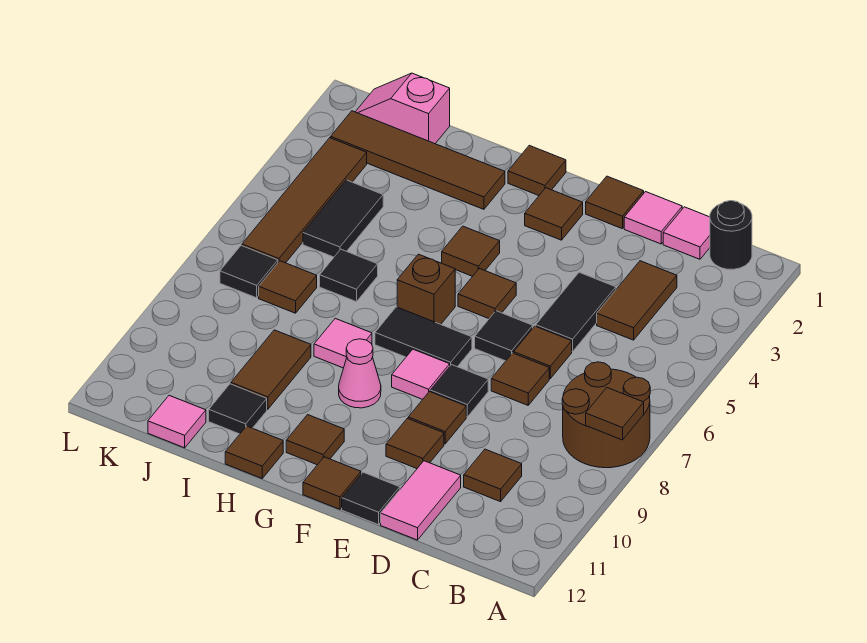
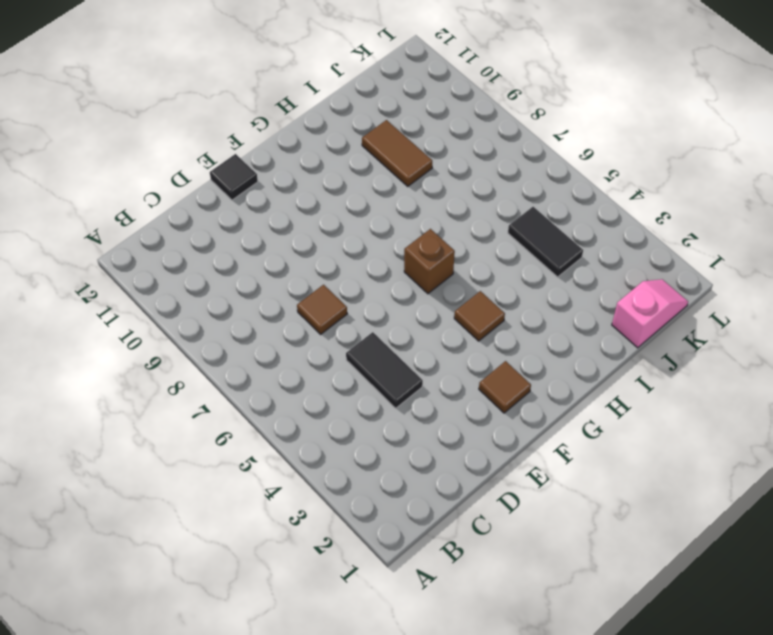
none -> brown round brick A7:B8 level 1
none -> black round brick B1 level 1
none -> pink tile C1 level 1
none -> brown tile C3:C4 level 1

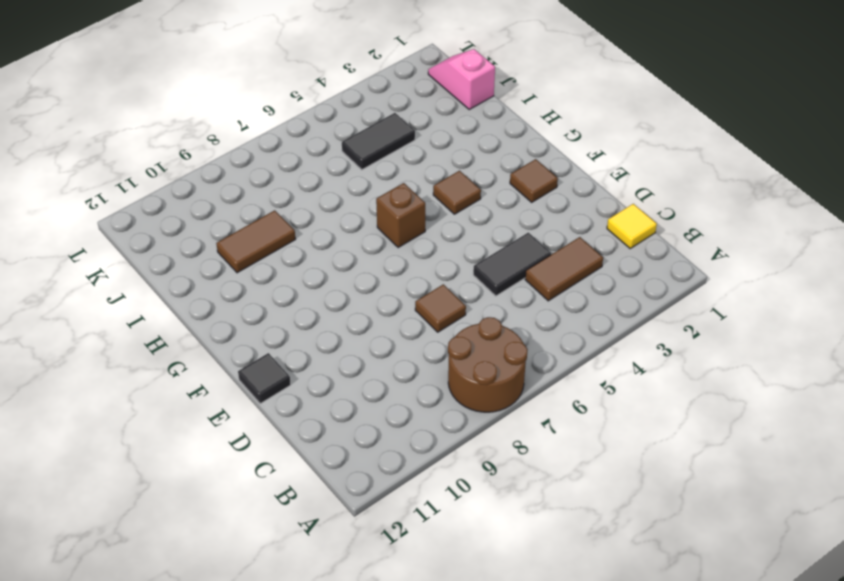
yellow tile C1 level 1 -> pink tile C1 level 1
none -> black round brick B1 level 1
none -> brown tile C10 level 1
none -> pink tile D1 level 1
none -> brown tile D6 level 1

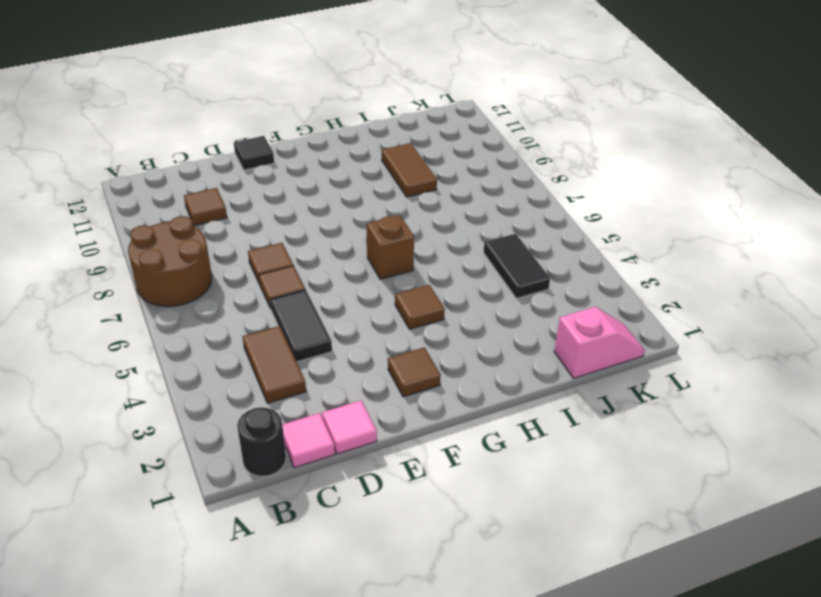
none -> pink tile D11:D12 level 1
none -> brown tile E1 level 1
none -> black tile E6 level 1
none -> black tile E8 level 1

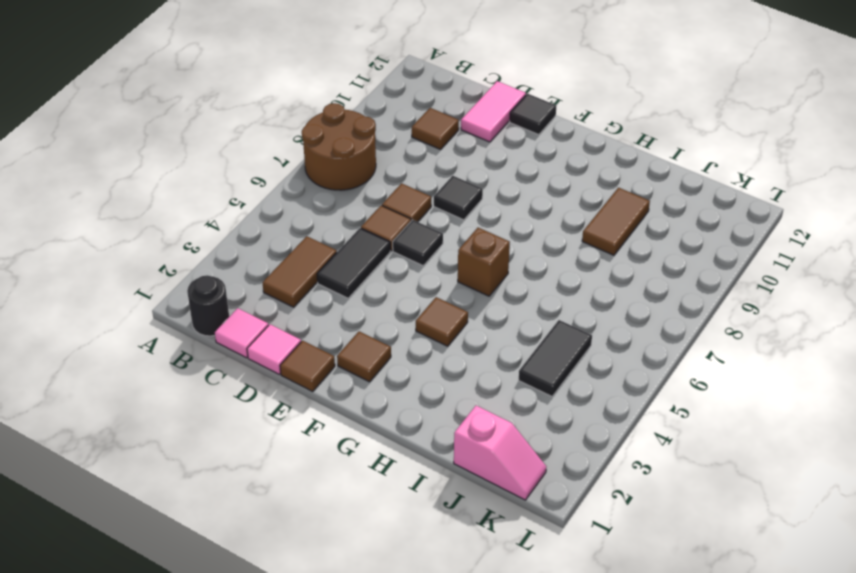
none -> brown tile E9 level 1
none -> brown tile E10 level 1
none -> brown tile F5 level 1
none -> black tile F7:G7 level 1

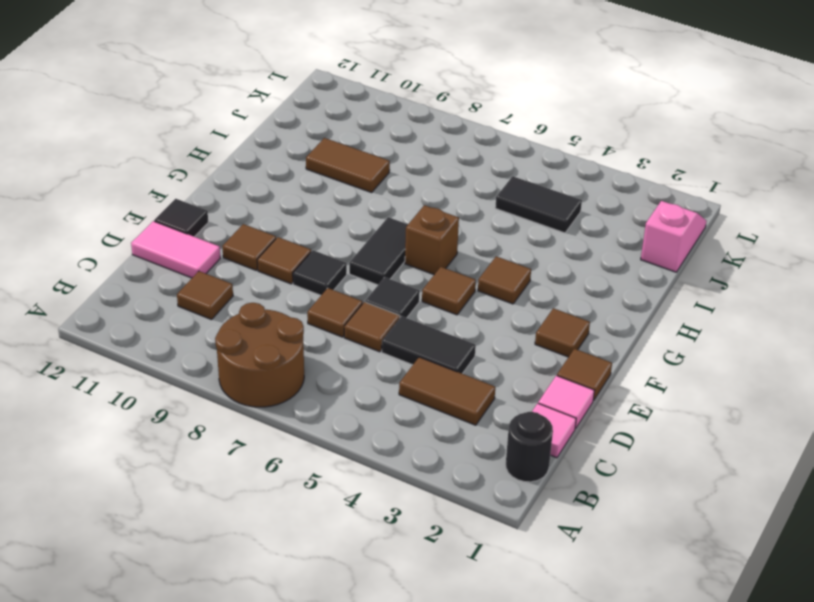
none -> pink tile F8 level 1
none -> brown tile F12 level 1
none -> brown tile G1 level 1
none -> pink cone G9 level 1

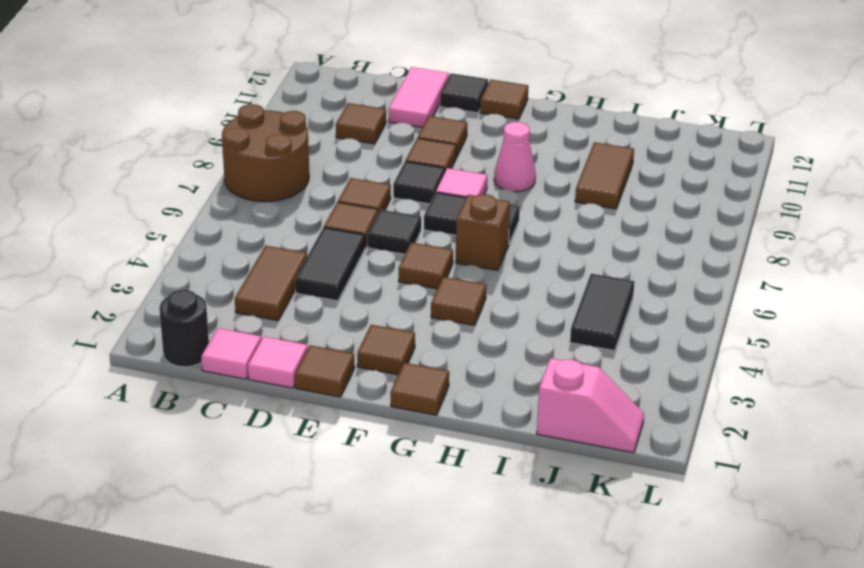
none -> brown tile G11 level 1
none -> brown tile H2:K2 level 1
none -> pink tile H8 level 1
none -> brown tile H12 level 1

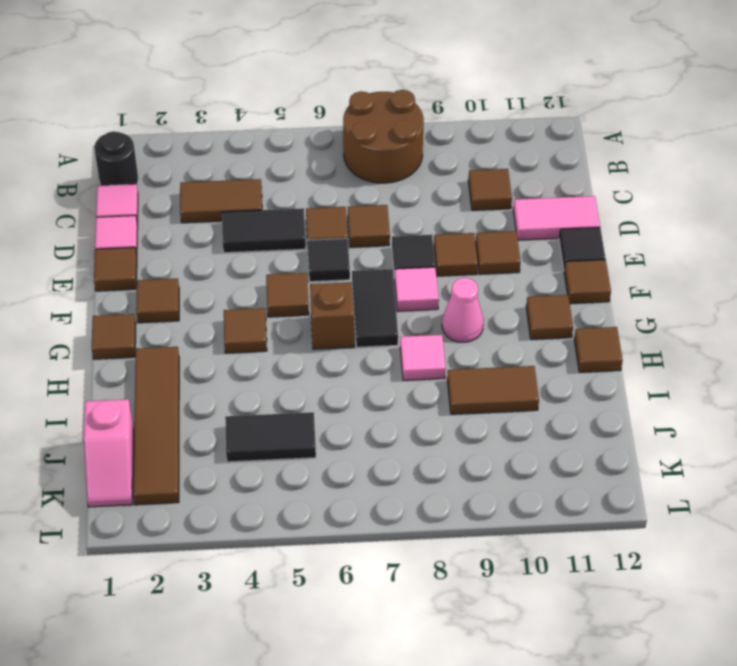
none -> black tile I6 level 1
none -> black tile I11 level 1
none -> brown tile J7 level 1
none -> pink tile J12 level 1

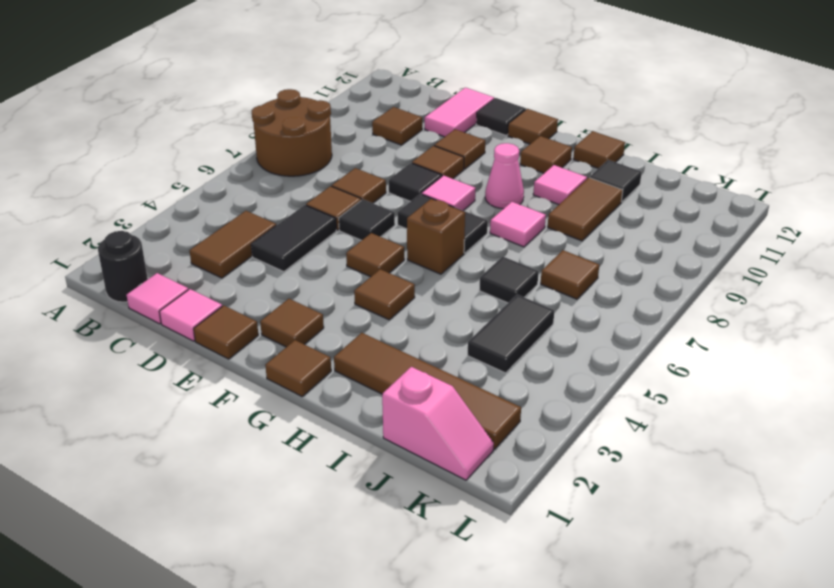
pink tile H10 level 1 -> pink tile J12 level 1
none -> brown tile K3:K6 level 1
none -> black tile K7 level 1
none -> brown tile A8 level 2

